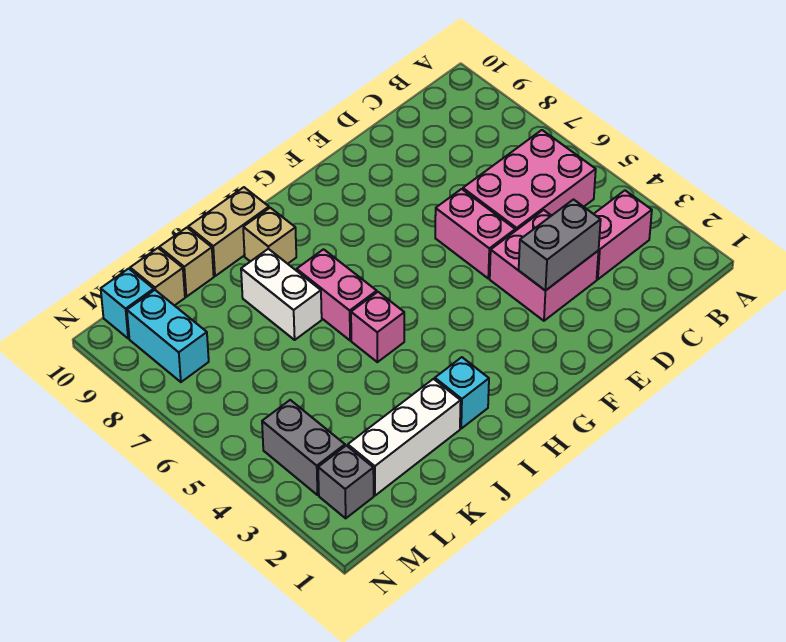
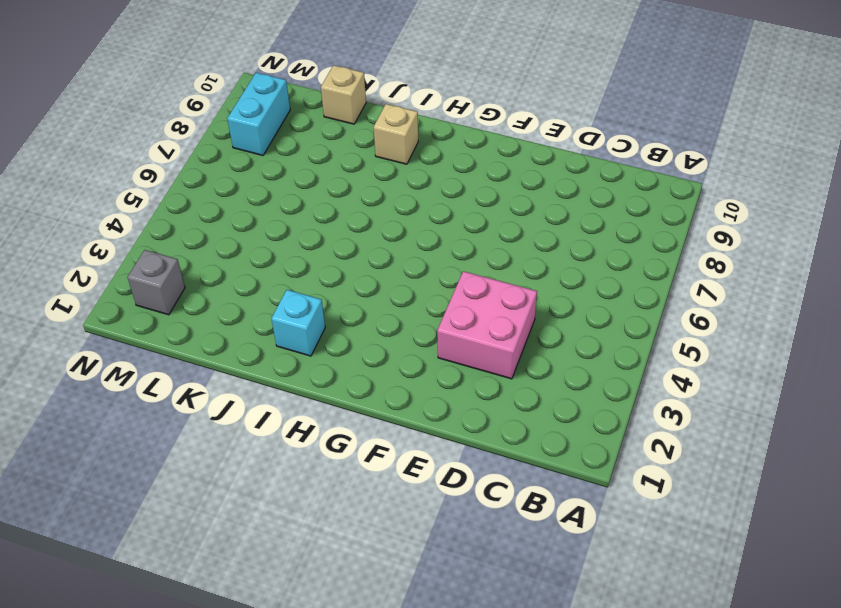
none -> pink brick B3:C3 level 1
none -> pink brick B5:D6 level 1
none -> pink brick E5:E6 level 1

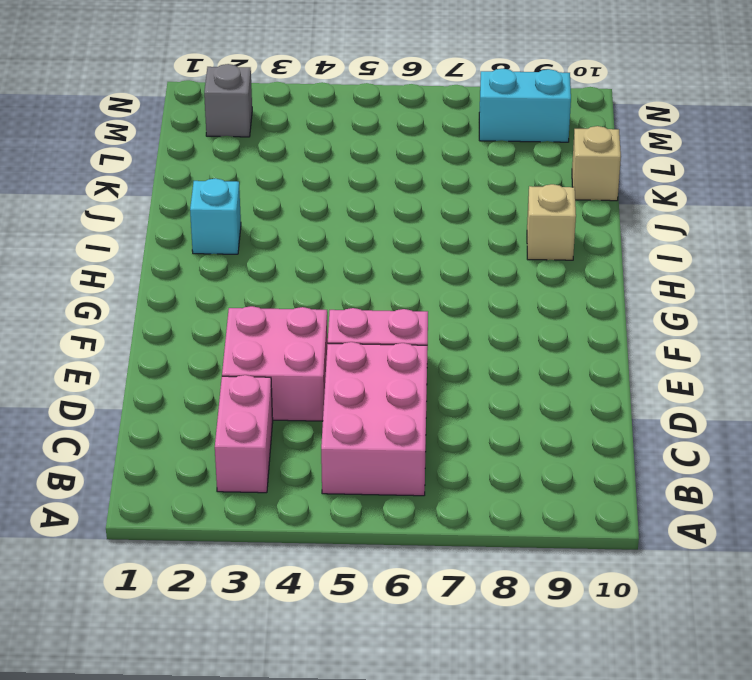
none -> pink brick I5 level 1
none -> pink brick I6:I7 level 1
none -> tan brick I10:J10 level 1

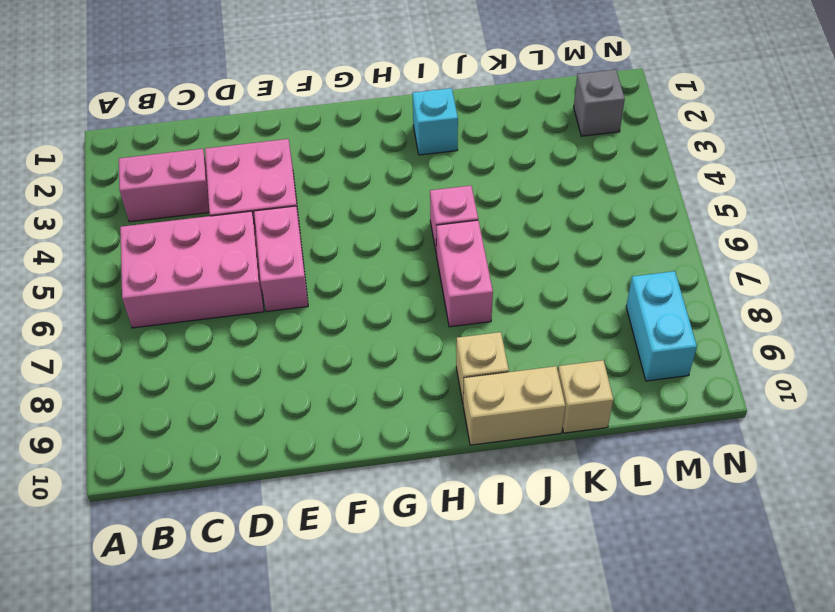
none -> white brick J2:L2 level 1
none -> white brick J7:J8 level 1
none -> tan brick L10 level 1

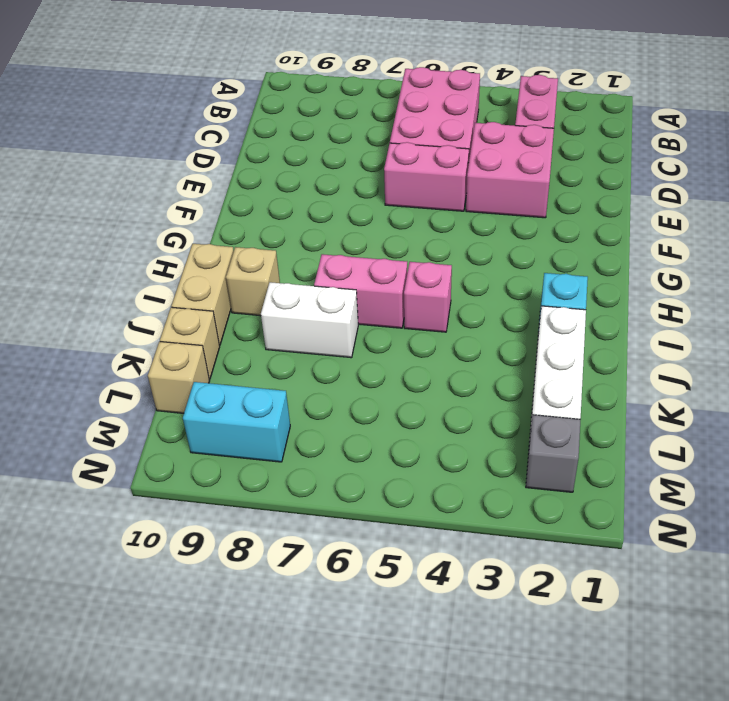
none -> grey brick M3:M4 level 1
none -> cyan brick M10 level 1
none -> grey brick D3:E3 level 2

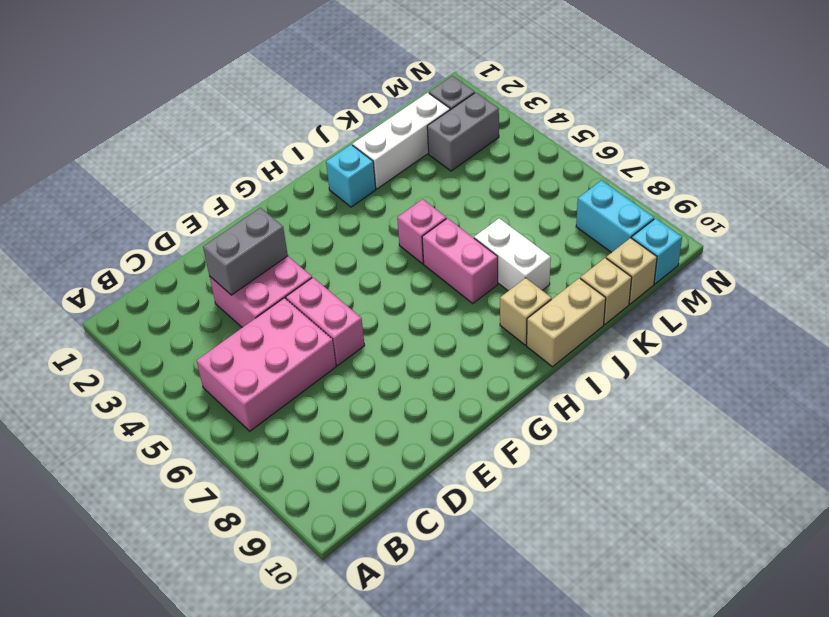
grey brick L3:M3 level 1 -> grey brick M3:M4 level 1
none -> pink brick B3:C3 level 1

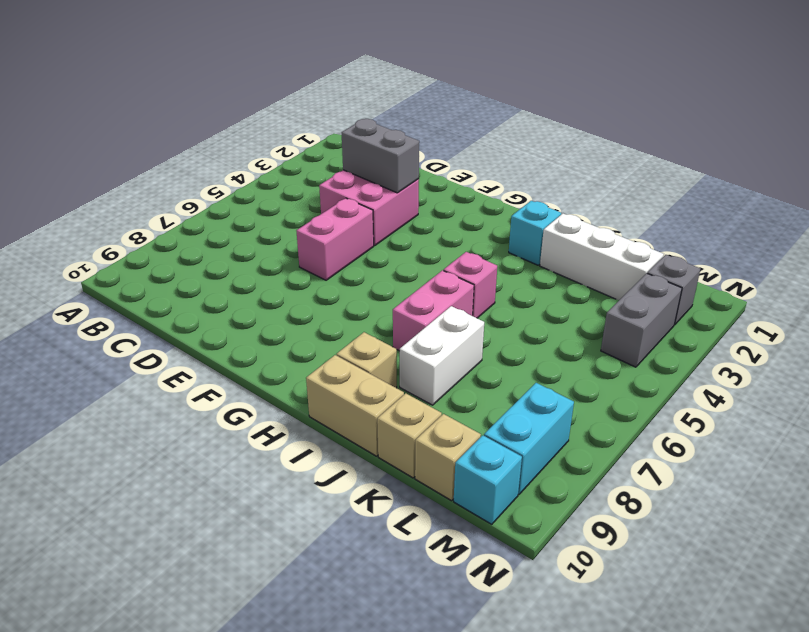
none -> pink brick B3:C3 level 1
none -> pink brick B5:D6 level 1

